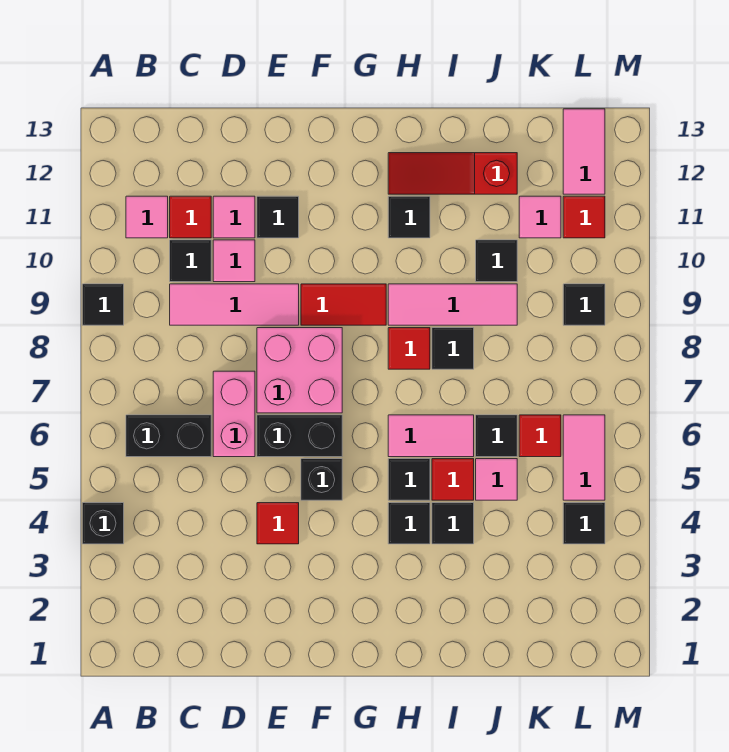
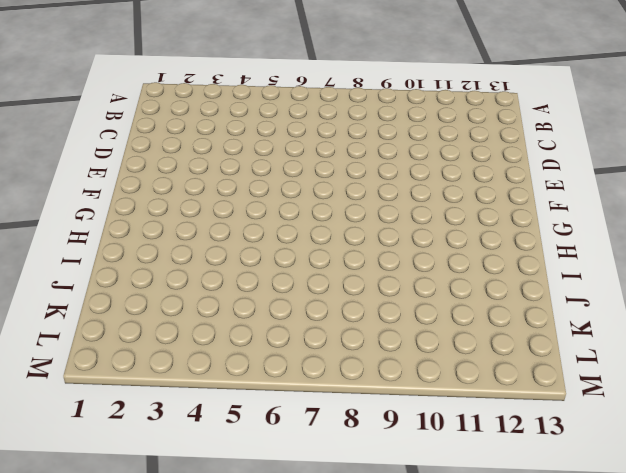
none -> black brick A4 level 1
none -> black tile A9 level 1
none -> black brick B6:C6 level 1
none -> pink tile B11 level 1

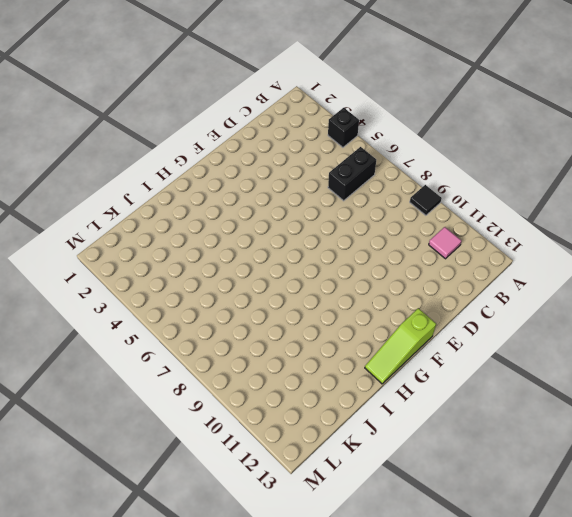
lime slope F13:H13 level 1 top F -> none
none -> pink tile C9:E9 level 1
none -> black tile C10 level 1
none -> red tile C11 level 1
none -> pink brick D6:D7 level 1

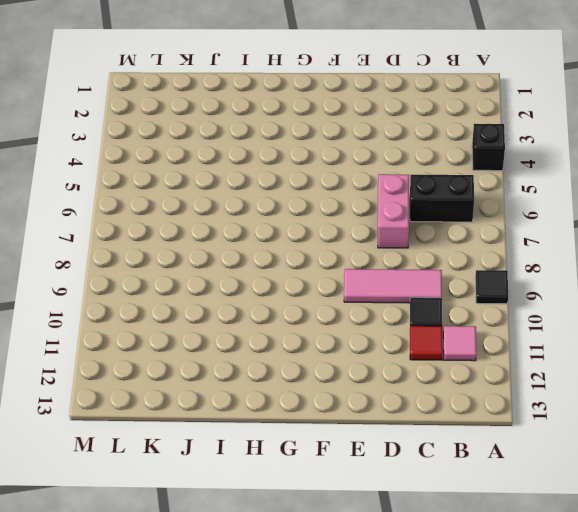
none -> pink tile D10 level 1
none -> pink tile D11 level 1
none -> red tile E4 level 1
none -> black brick E6:F6 level 1

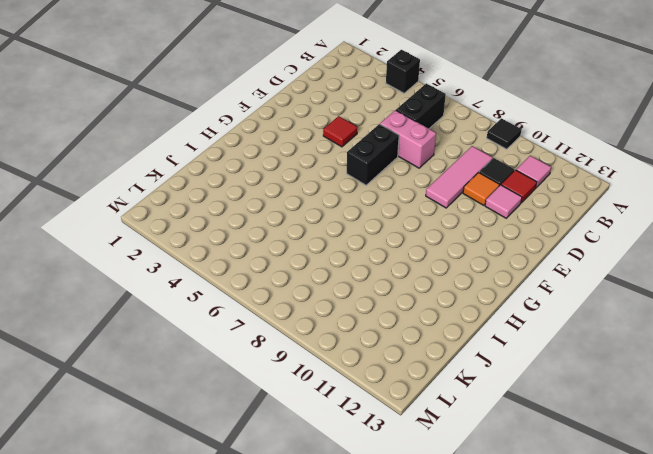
orange tile D10 level 1 -> pink tile D10 level 1
none -> pink brick E7:F8 level 1
none -> black tile E11 level 1
none -> black brick F5 level 1
none -> red tile F9:G9 level 1

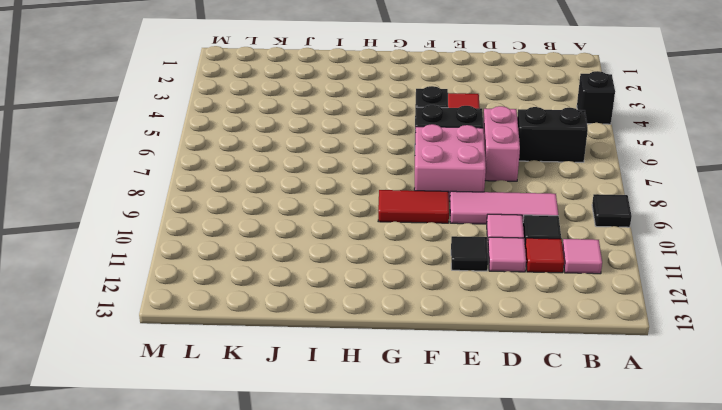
none -> black tile H4 level 1
none -> black tile H5 level 1
none -> pink tile H6:I6 level 1
none -> red tile H8 level 1

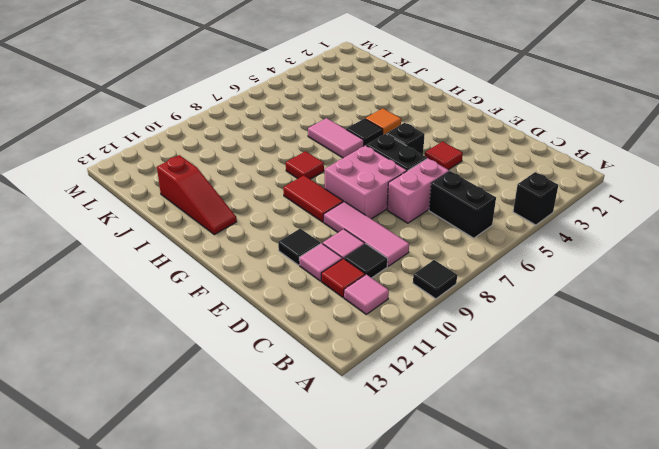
orange tile H4 level 1 -> black tile H4 level 1
none -> pink tile H9:J9 level 1
none -> black tile H11 level 1
none -> black tile I4 level 1
none -> red tile I5 level 1

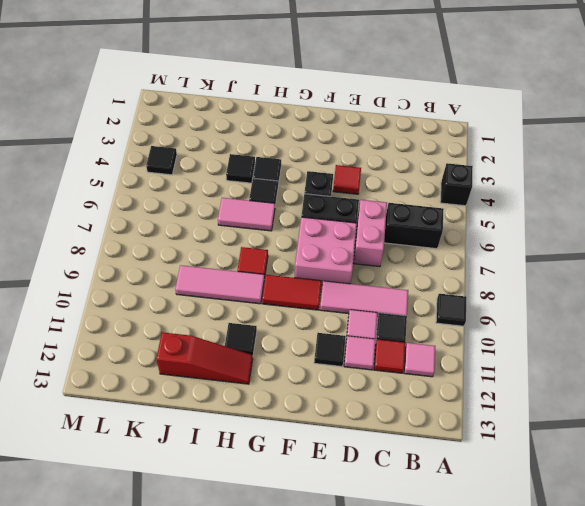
none -> red tile I5 level 1
none -> black tile I8 level 1
none -> pink tile J5 level 1
none -> black tile J6 level 1

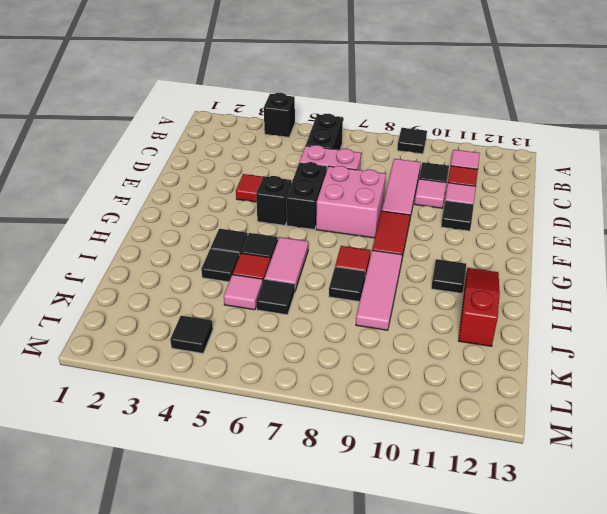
none -> black tile J10 level 1
none -> red tile K6 level 1
none -> pink tile K11 level 1
none -> pink tile L5:L6 level 1

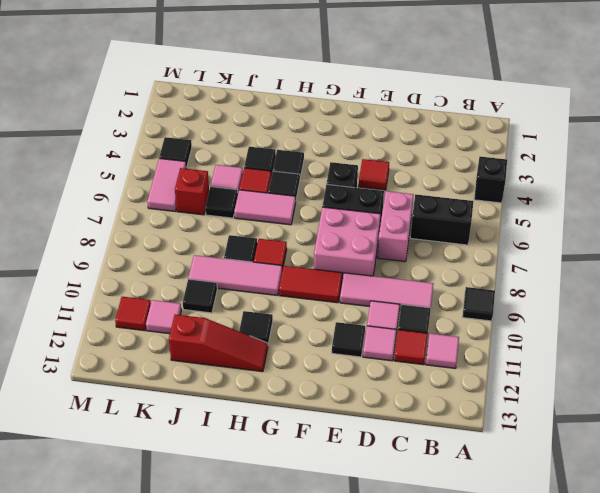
red brick K6 level 1 -> red tile K6 level 1
none -> black tile L9 level 1
none -> pink tile L12:L13 level 1

